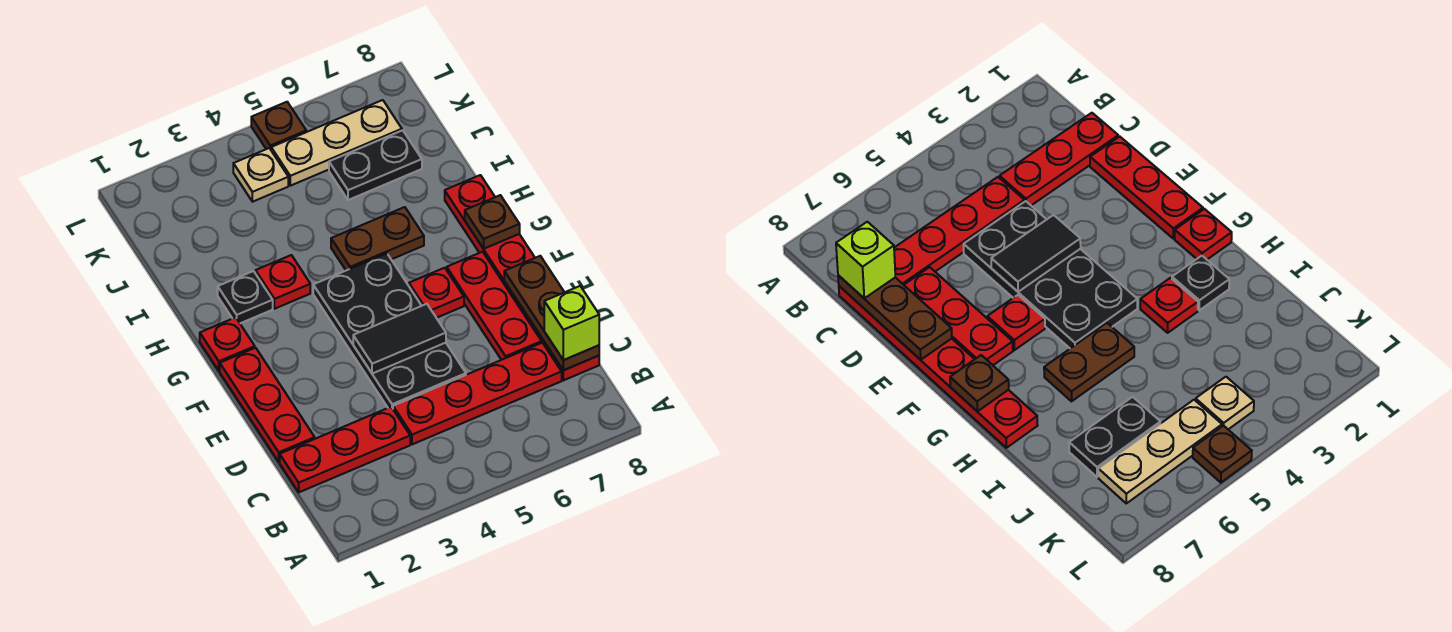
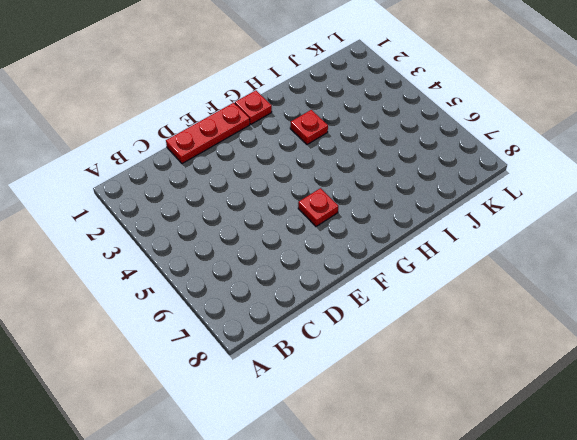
none -> red plate C1:C3 level 1
none -> red plate C4:C7 level 1
none -> red plate C8:H8 level 1

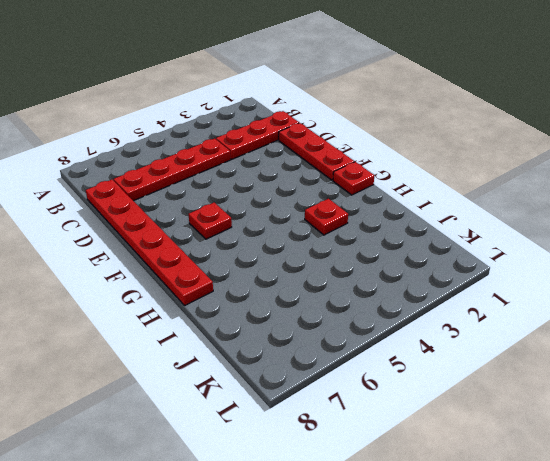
none -> black plate D4:G5 level 1
none -> red plate D7:F7 level 1
none -> black plate H2 level 1

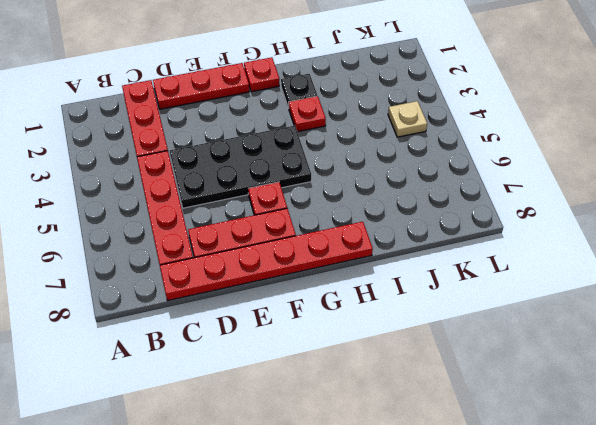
none -> brown plate H5:H6 level 1
none -> black plate J6:J7 level 1
none -> tan plate K5:K7 level 1

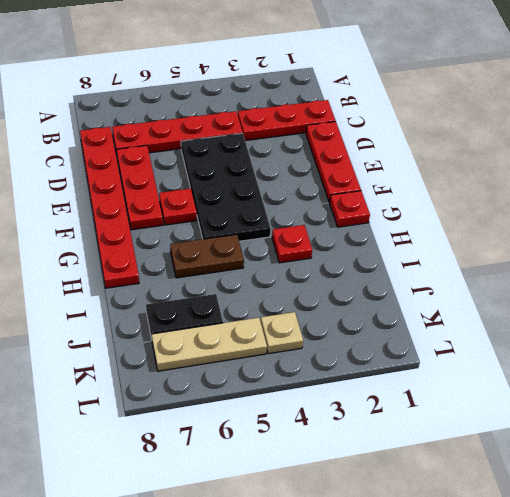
none -> black plate H2 level 1
none -> brown plate L5 level 1
none -> brown plate C8:E8 level 2

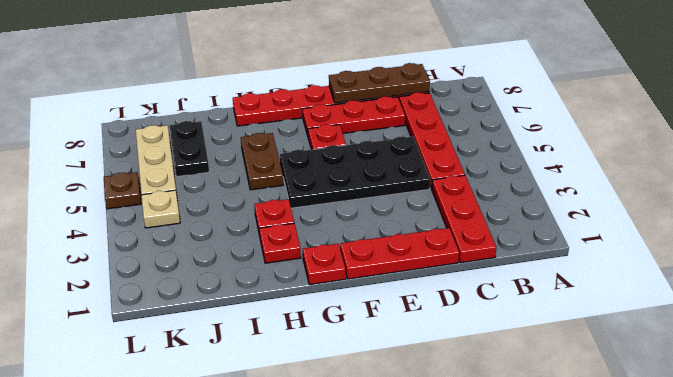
red plate H2 level 1 -> black plate H2 level 1
none -> black tile E4:E5 level 2
none -> brown plate G8 level 2
none -> lime brick C8 level 3

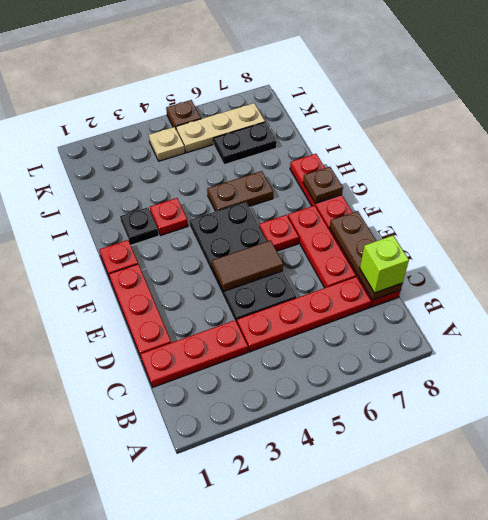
brown tile E4:E5 level 2 -> black tile E4:E5 level 2

